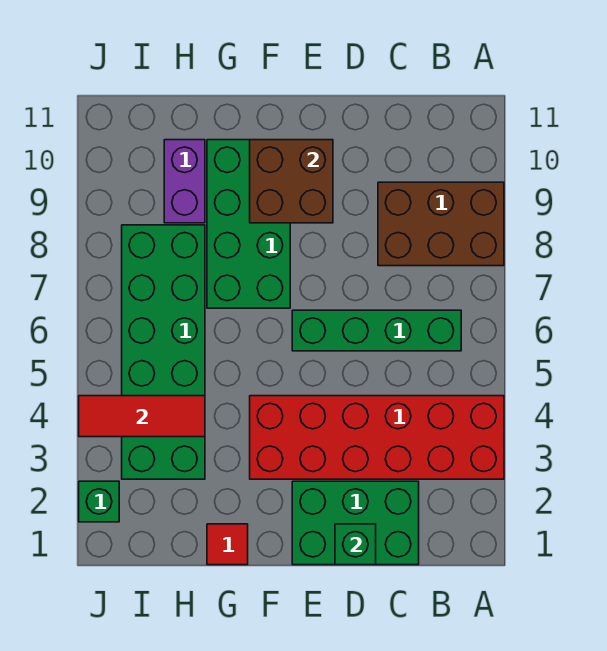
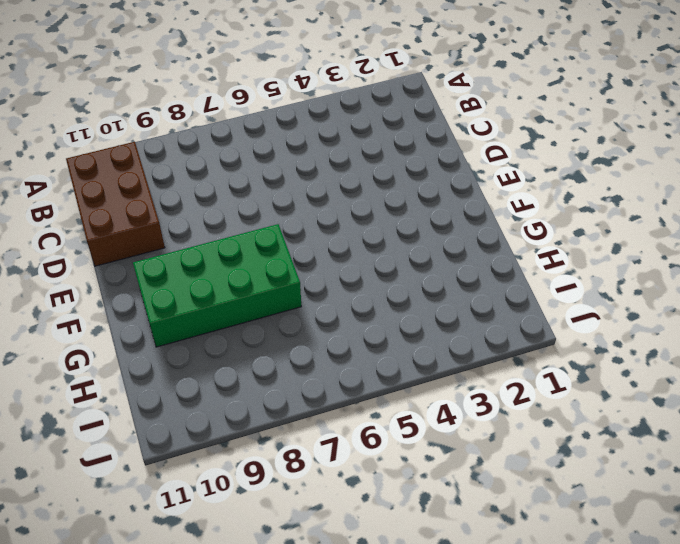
brown brick B10:D11 level 1 -> brown brick A8:C9 level 1
none -> red brick A3:F4 level 1
none -> green brick B6:E6 level 1
none -> green brick C1:E2 level 1

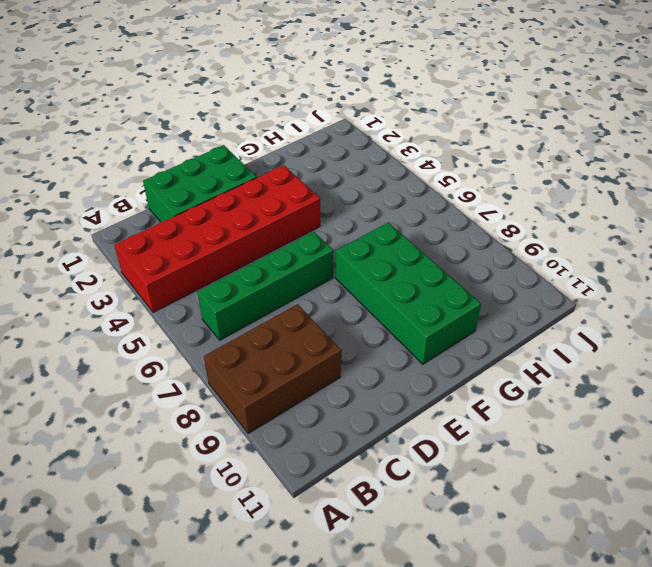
none -> red tile G1 level 1
none -> green brick H3:I8 level 1
none -> purple brick H9:H10 level 1

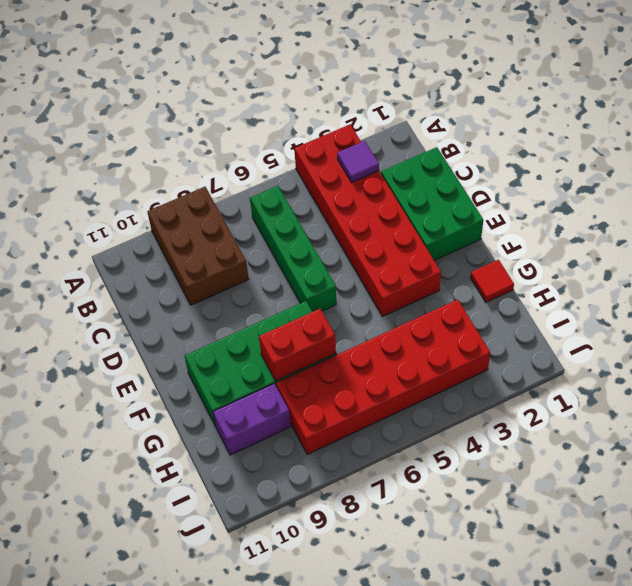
purple tile B3 level 2 -> none
red brick G7:G8 level 2 -> none
red brick H3:I8 level 1 -> green brick H3:I8 level 1
none -> green brick J2 level 1
none -> green brick D1 level 2
none -> brown brick E9:F10 level 2

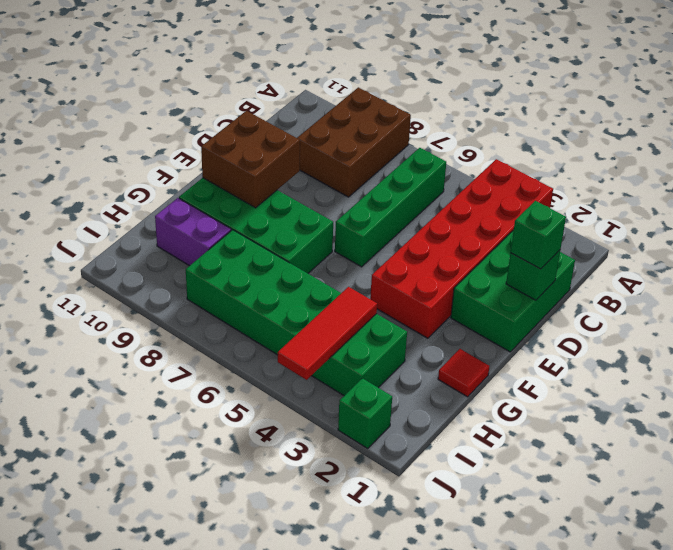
green brick D1 level 3 -> none

